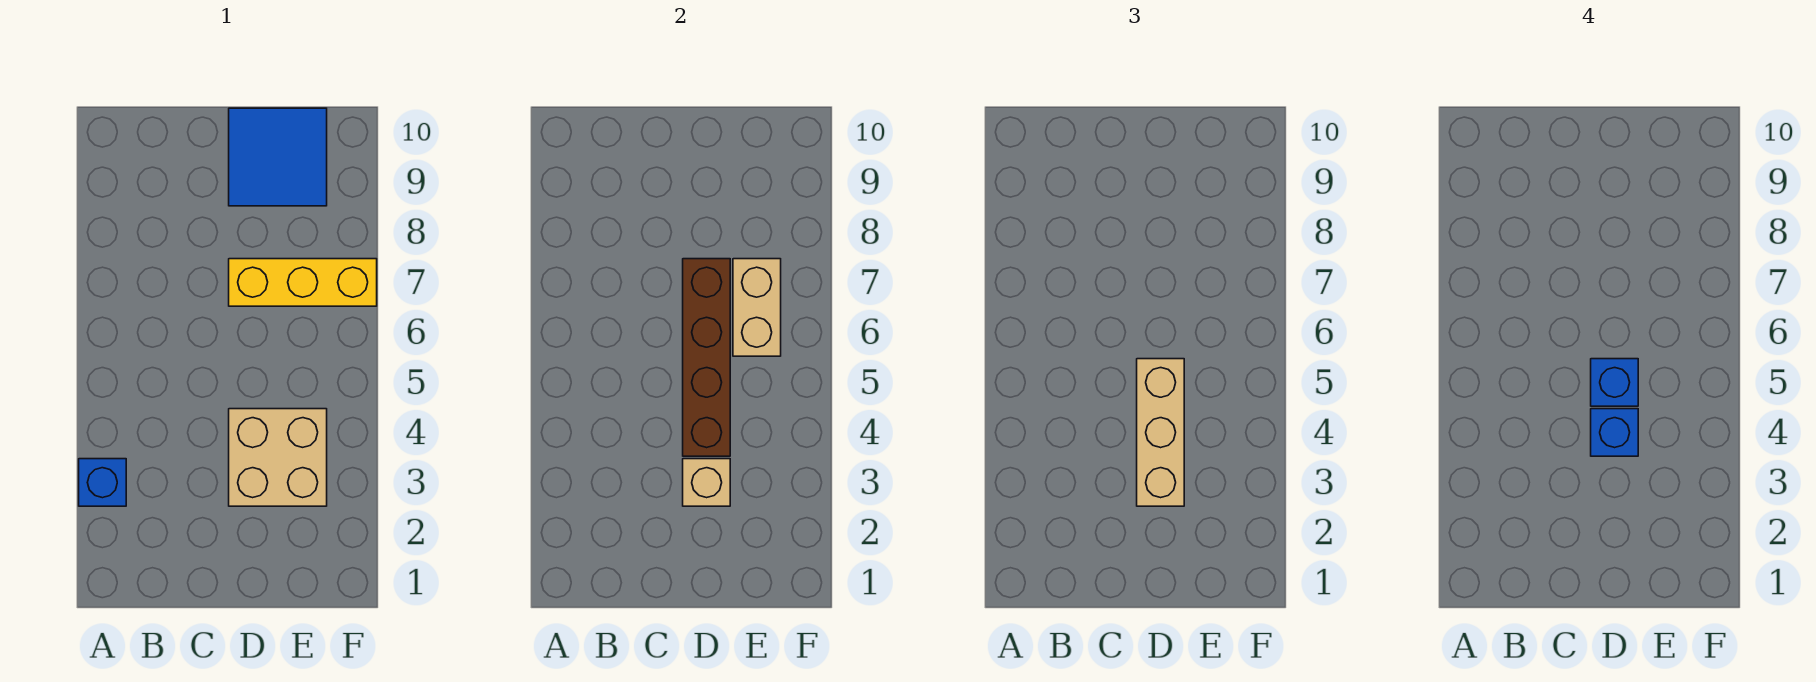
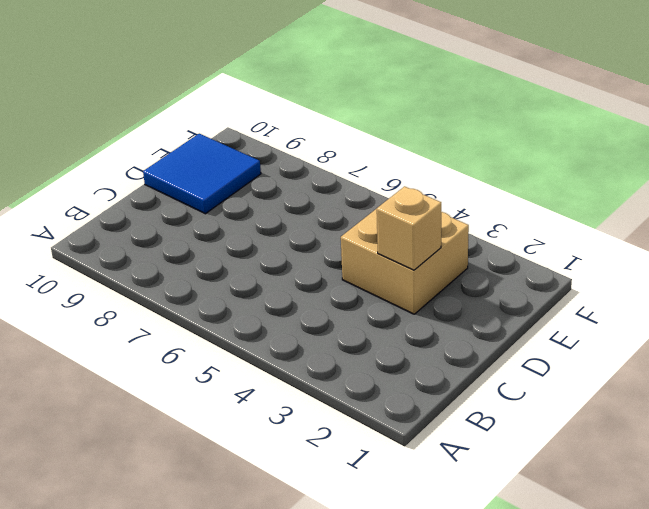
none -> blue brick A3 level 1
none -> yellow brick D7:F7 level 1

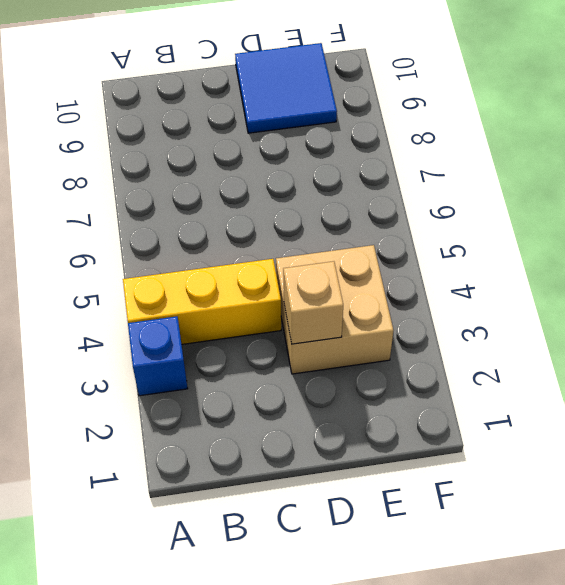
yellow brick A4:C4 level 1 -> yellow brick D7:F7 level 1
none -> brown brick D4:D7 level 2
none -> tan brick E6:E7 level 2

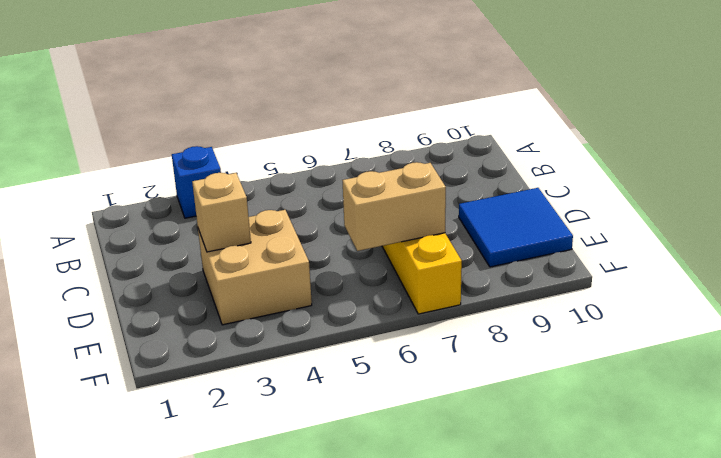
none -> brown brick D4:D7 level 2
none -> tan brick D3:D5 level 3

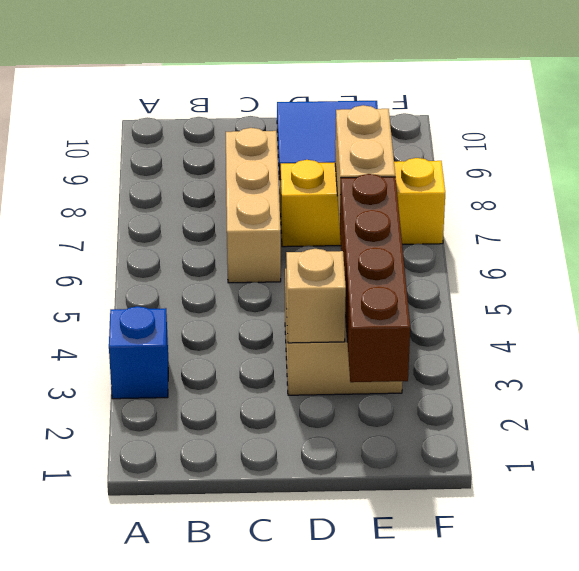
tan brick C6:C8 level 1 -> tan brick D3:D5 level 3
brown brick E2:E5 level 2 -> brown brick D4:D7 level 2
none -> blue brick D4 level 4
none -> blue brick D5 level 4

